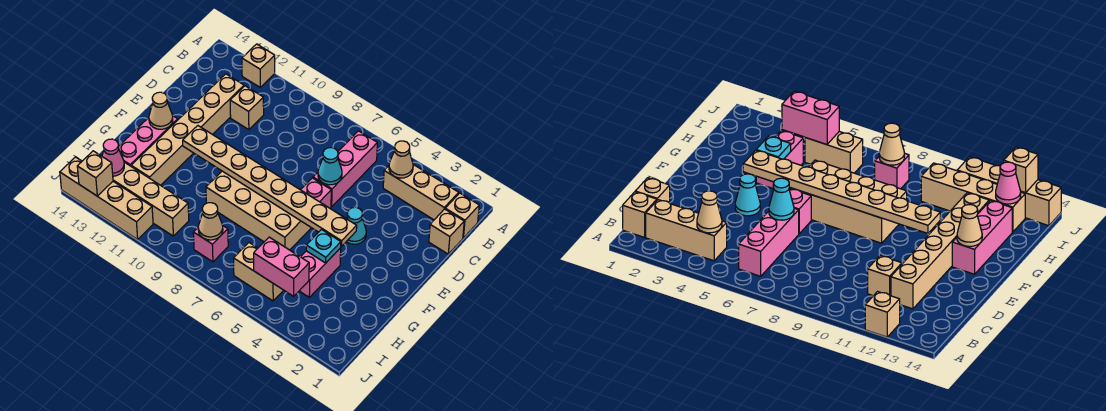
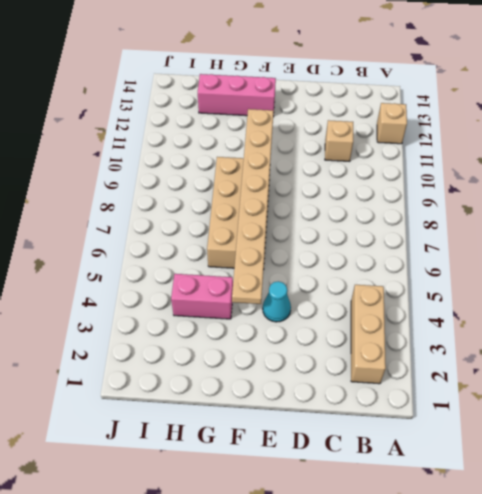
none -> tan brick B1 level 1
none -> pink brick B6:D6 level 1
none -> tan brick C1 level 1

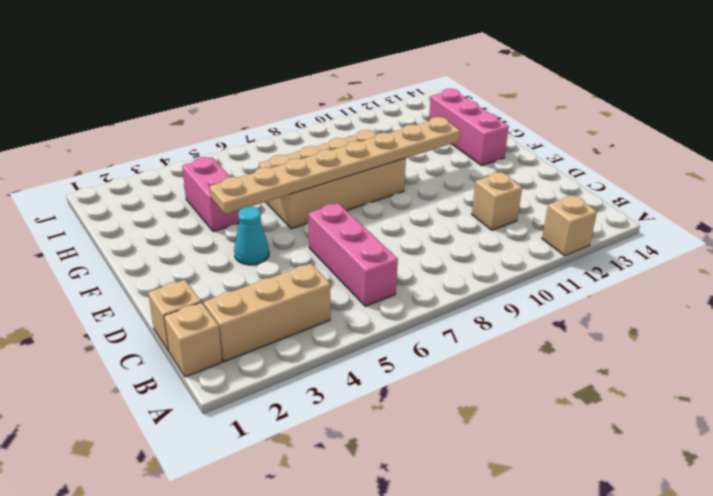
none -> tan brick C12:H12 level 1
none -> pink brick E6 level 1
none -> tan brick I5:I6 level 1

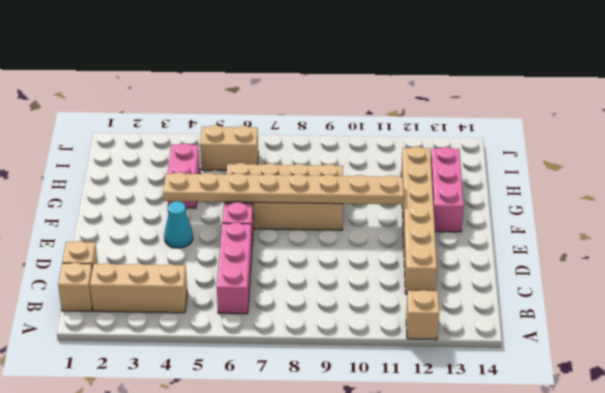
none -> tan brick C11 level 1
none -> pink brick I8 level 1
none -> tan brick I10:I13 level 1

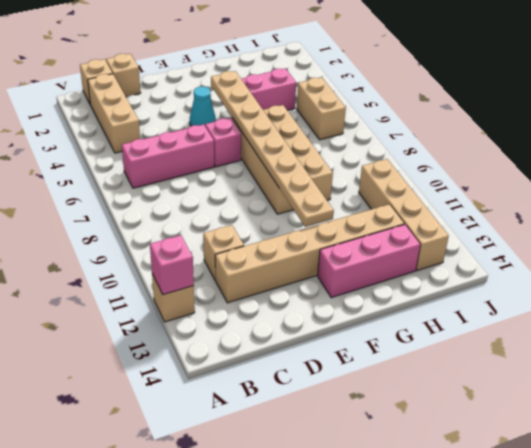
pink brick A12 level 2 -> pink brick I8 level 1
none -> tan brick J11:J14 level 1
none -> tan cone B4 level 2
none -> cyan cone D6 level 2

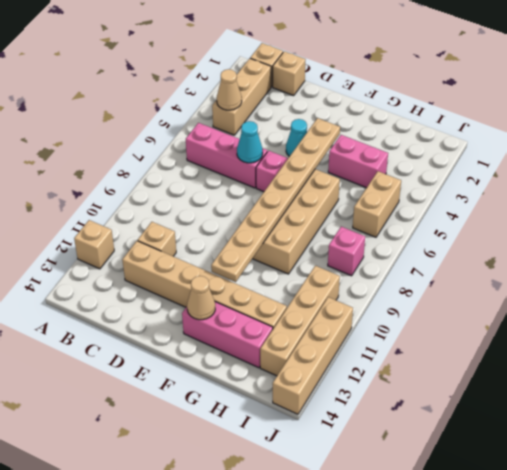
none -> cyan plate G4 level 2
none -> pink brick I4:I5 level 2
none -> tan cone I8 level 2

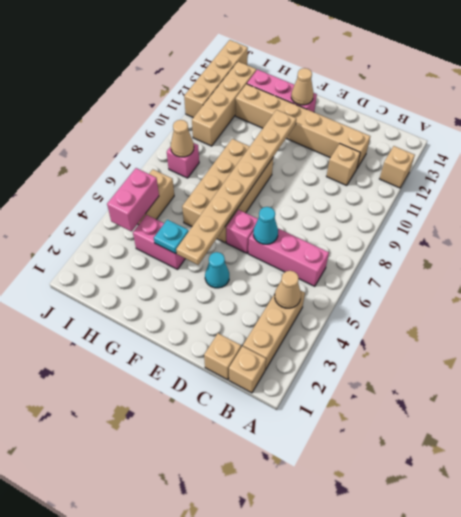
none -> pink cone I13 level 2
none -> tan brick J13 level 2

